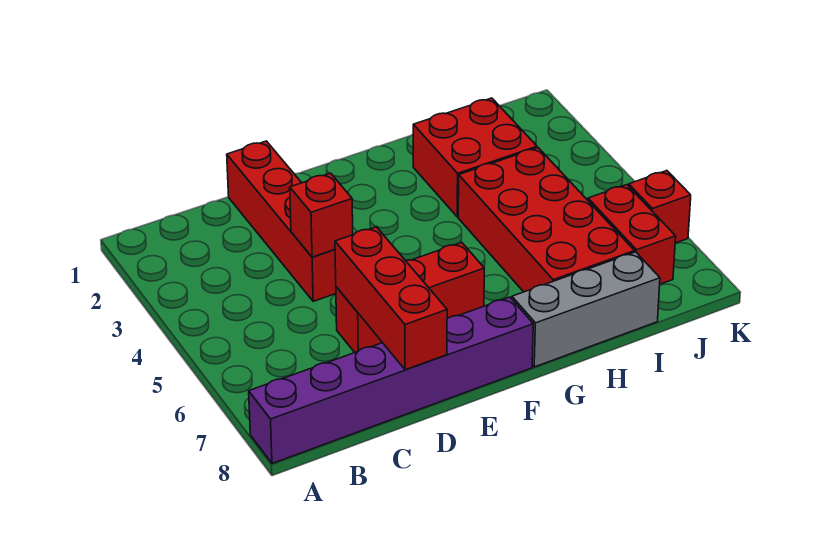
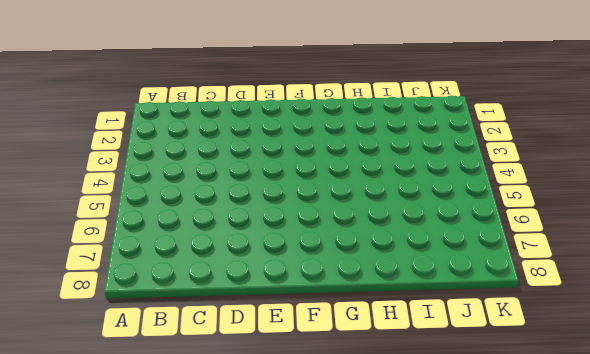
none -> purple brick A8:F8 level 1
none -> red brick D1:D4 level 1

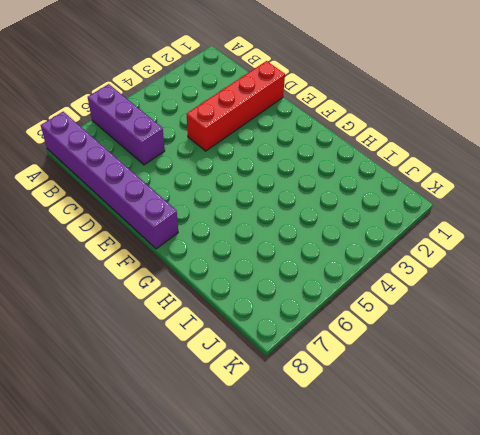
purple brick A6:C6 level 1 -> none
none -> red brick D6:F6 level 1
none -> grey brick G8:I8 level 1

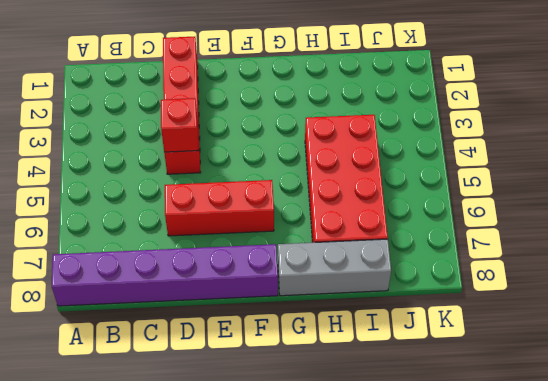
none -> red brick H2:I3 level 1
none -> red brick J6:J7 level 1

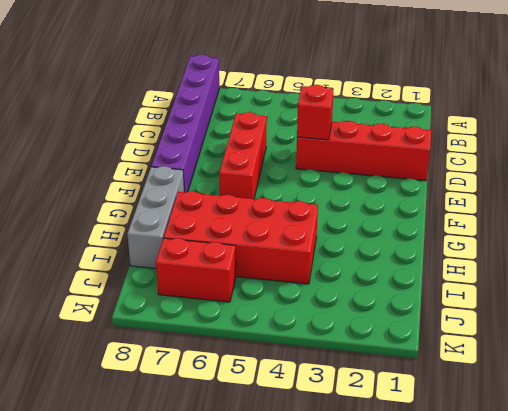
none -> red brick H2:I3 level 1
none -> red brick K6 level 1

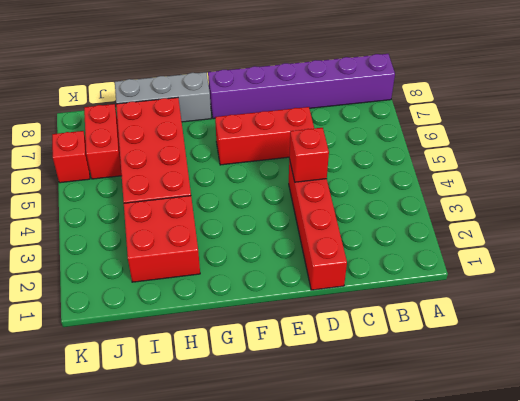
none -> red brick D6:D8 level 2

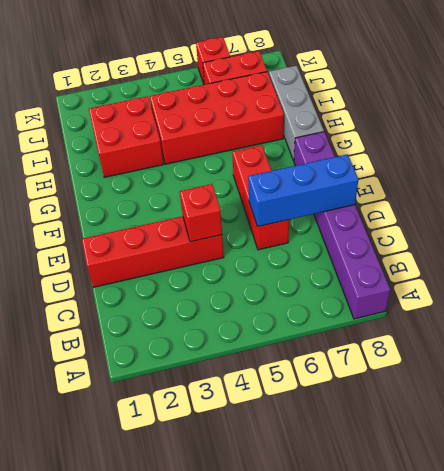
blue brick D6:D8 level 2 -> red brick D6:D8 level 2

